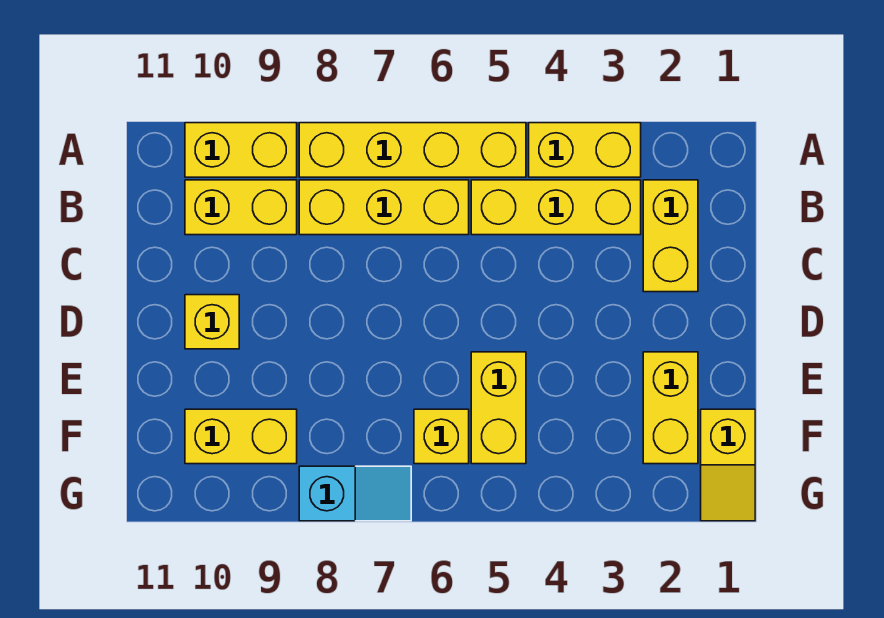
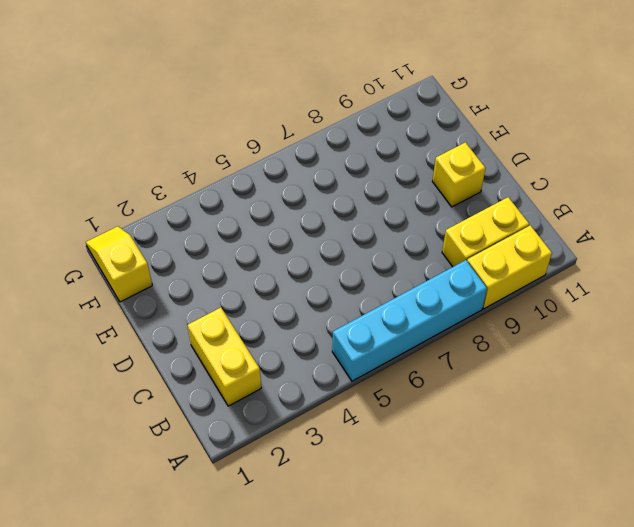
cyan brick A5:A8 level 1 -> yellow brick A5:A8 level 1
none -> yellow brick A3:A4 level 1
none -> yellow brick B3:B5 level 1
none -> yellow brick B6:B8 level 1

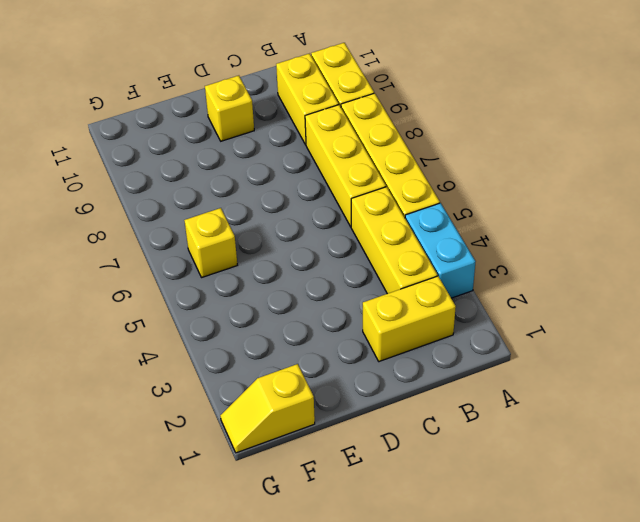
cyan brick A3:A4 level 1 -> yellow brick A3:A4 level 1
none -> yellow brick E2:F2 level 1
none -> yellow brick E5:F5 level 1
none -> yellow brick F9:F10 level 1

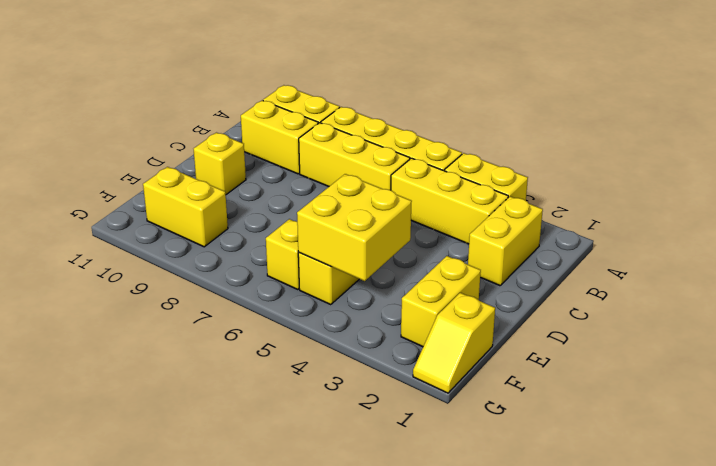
yellow brick E4:F5 level 2 -> none
none -> cyan slope G7:G8 level 1 top 8

